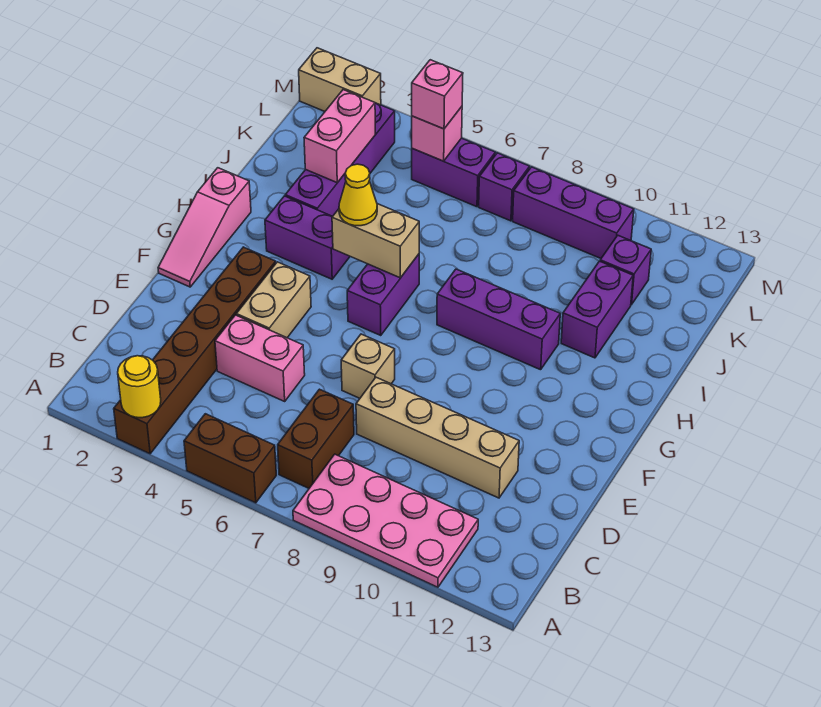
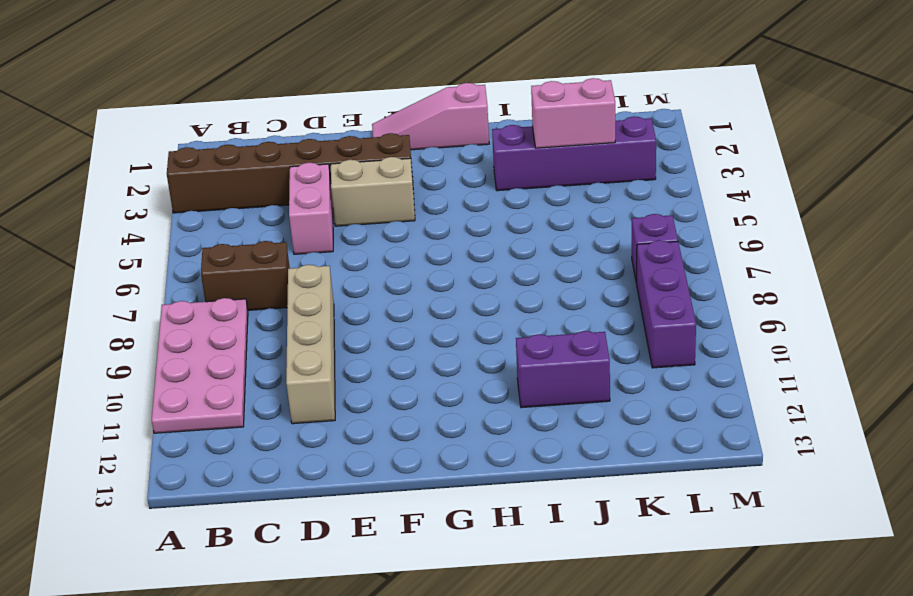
none -> brown brick A5:A6 level 1
none -> tan brick E7 level 1
none -> purple brick G6:H6 level 1

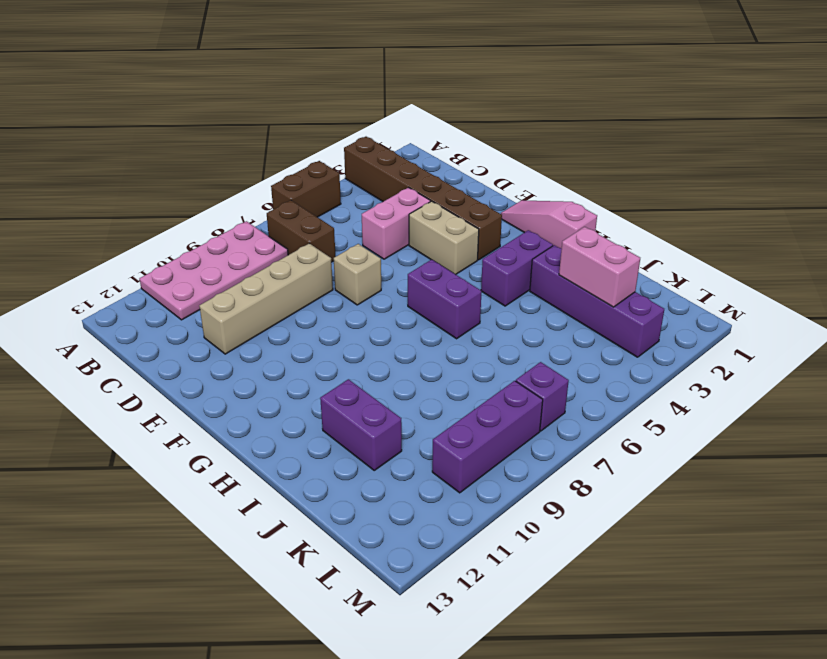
none -> purple brick H8:H10 level 1
none -> purple brick K11 level 1
none -> purple brick L5:L6 level 1

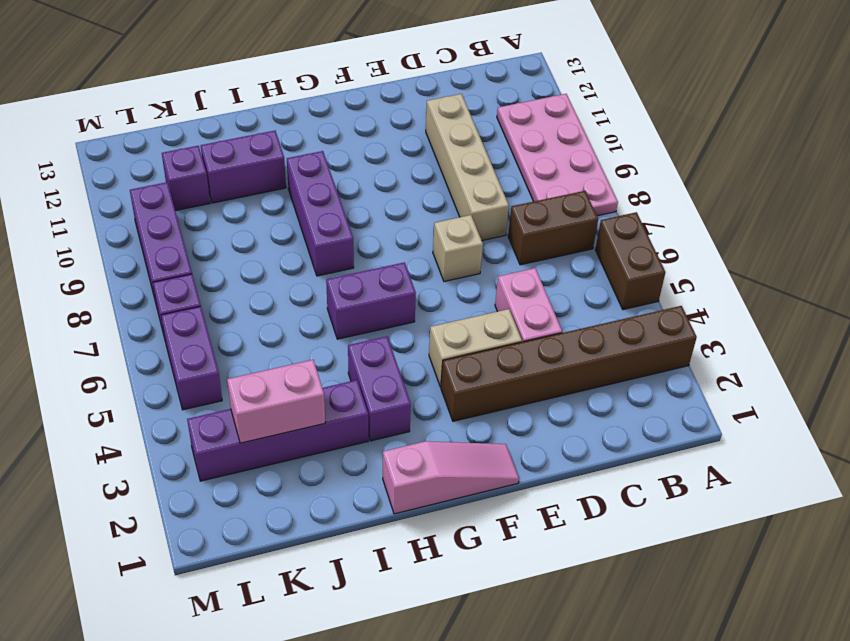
none -> tan brick M1:M2 level 1
none -> yellow round brick A3 level 2
none -> tan brick H5:H6 level 2

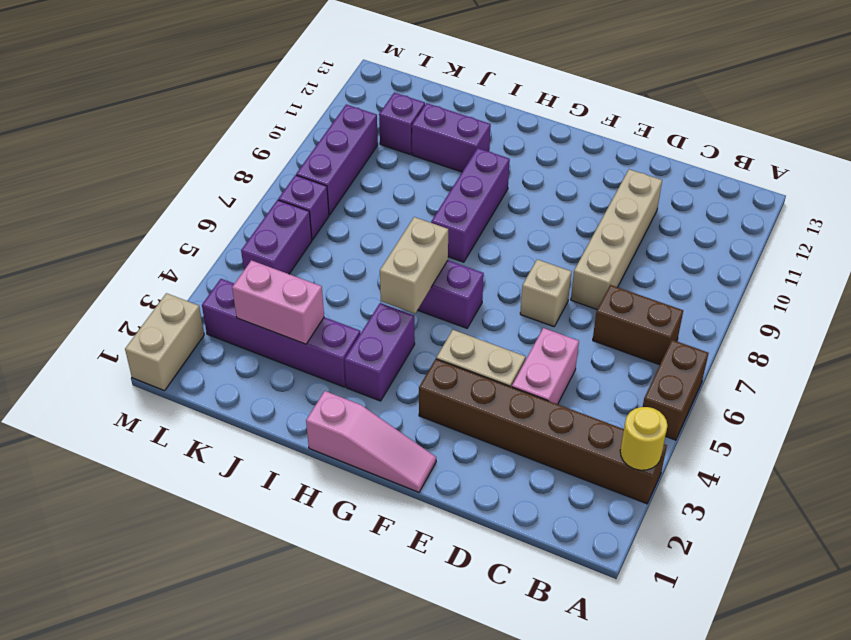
none -> pink plate A8:B11 level 1
none -> pink brick L5 level 2
none -> yellow cone H5 level 3

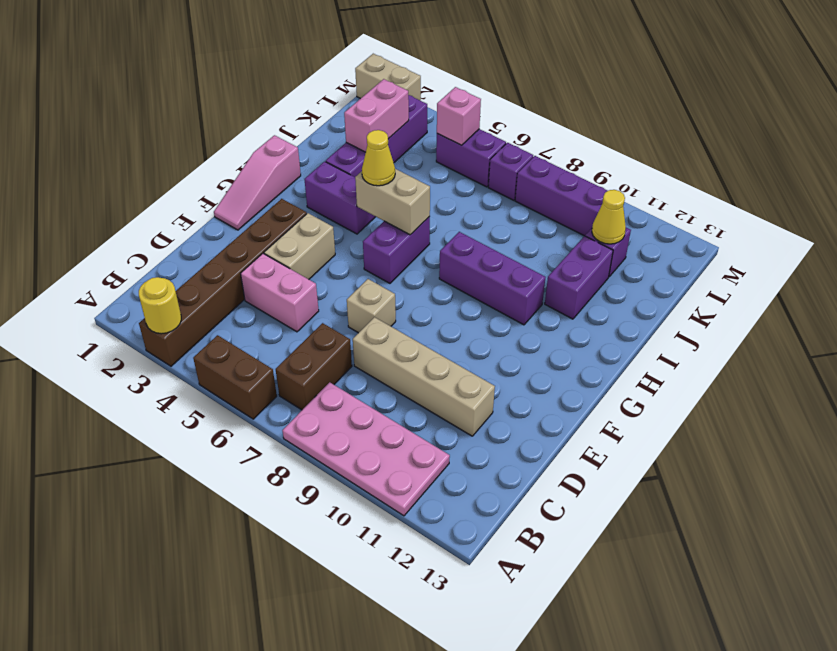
yellow cone K11 level 2 -> none
none -> pink brick L5 level 3

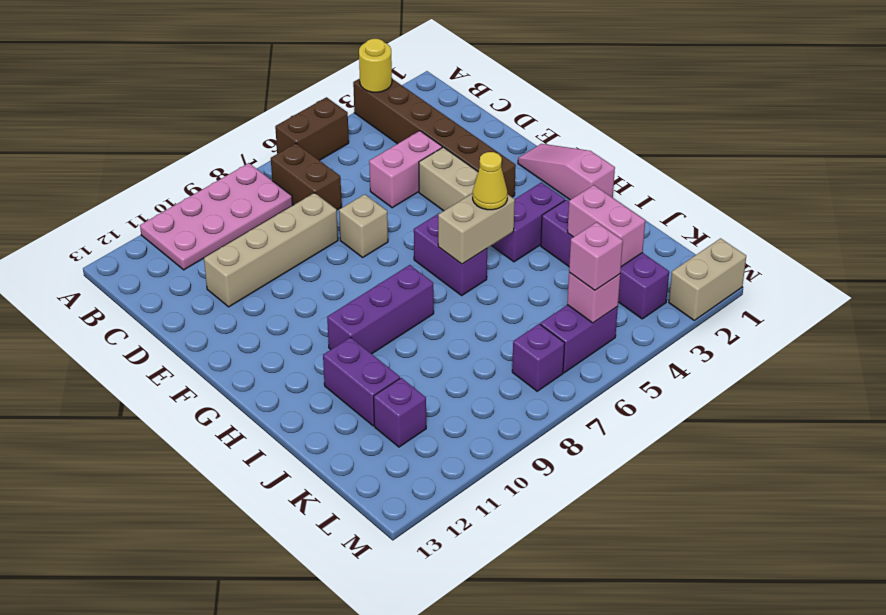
none -> purple brick L8:L10 level 1

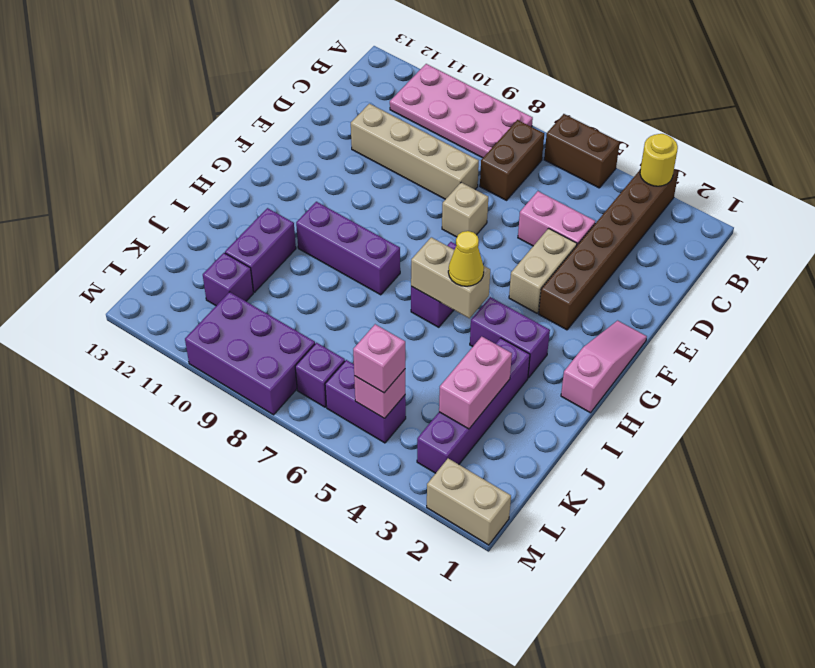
purple brick L8:M10 level 1 -> purple brick L8:L10 level 1

